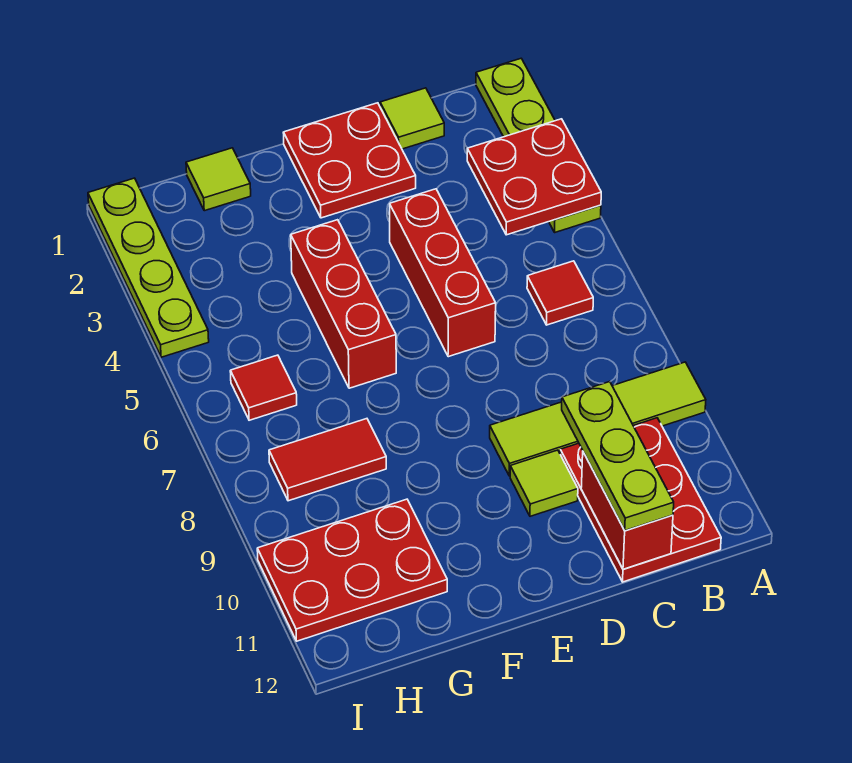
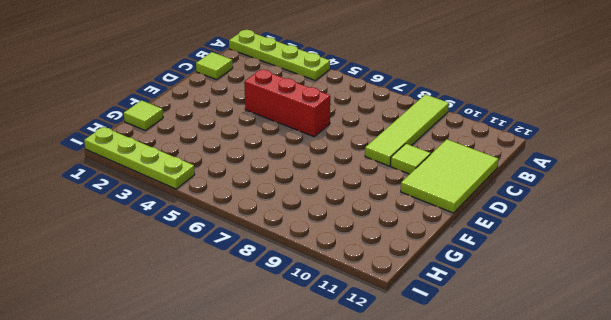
lime tile C11:E12 level 1 -> red plate B10:C12 level 1
none -> red tile B6 level 1
none -> red plate D1:E2 level 1
none -> red brick F4:F6 level 1

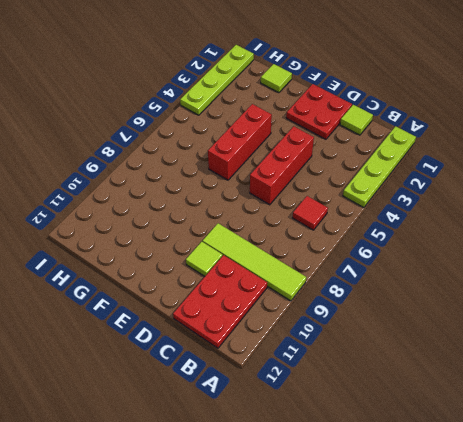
none -> red tile G8:H8 level 1
none -> red plate G10:I11 level 1
none -> red tile H6 level 1

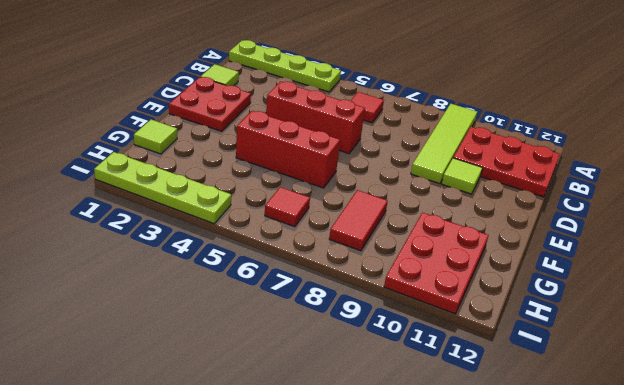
none -> red plate A3:B4 level 2
none -> red brick C11:C12 level 2
none -> lime plate C10:C12 level 3

